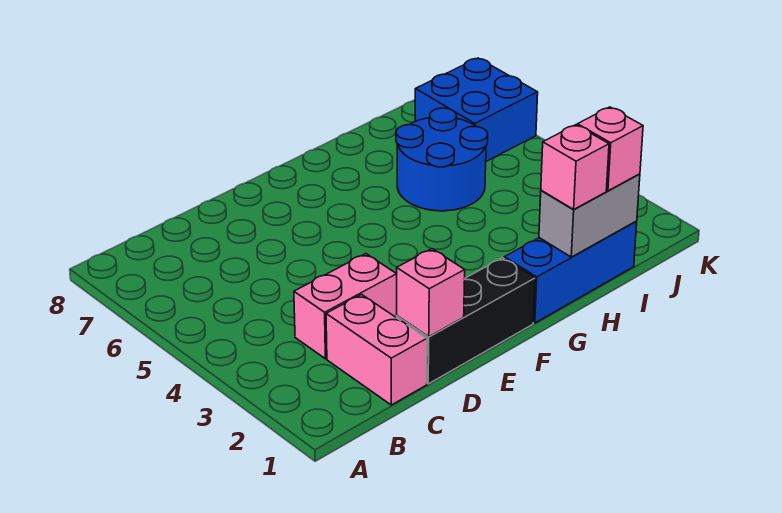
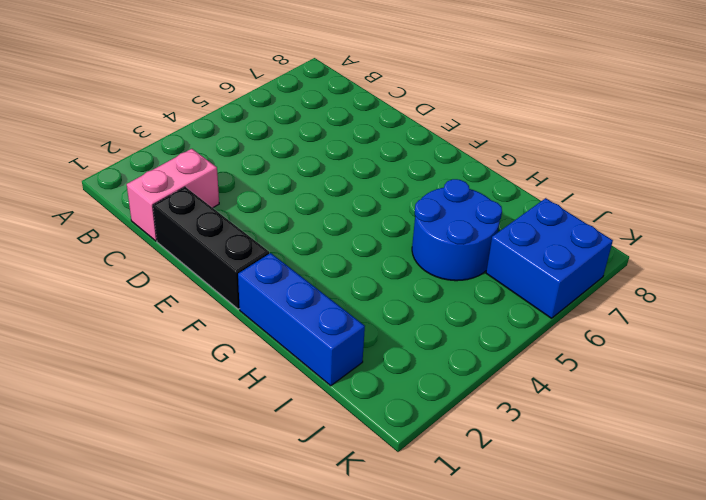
none -> pink brick C3:D3 level 1
none -> pink brick D1 level 2

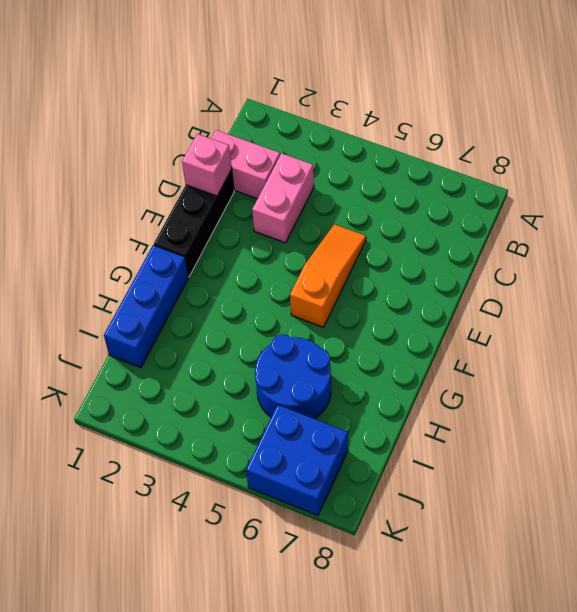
orange slope D5:F5 level 1 top F -> none
none -> grey brick H1:I1 level 2
none -> pink brick H1 level 3

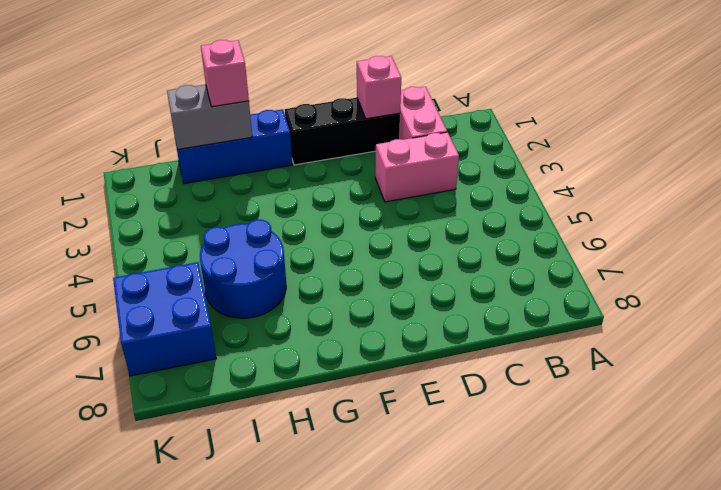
none -> pink brick I1 level 3

